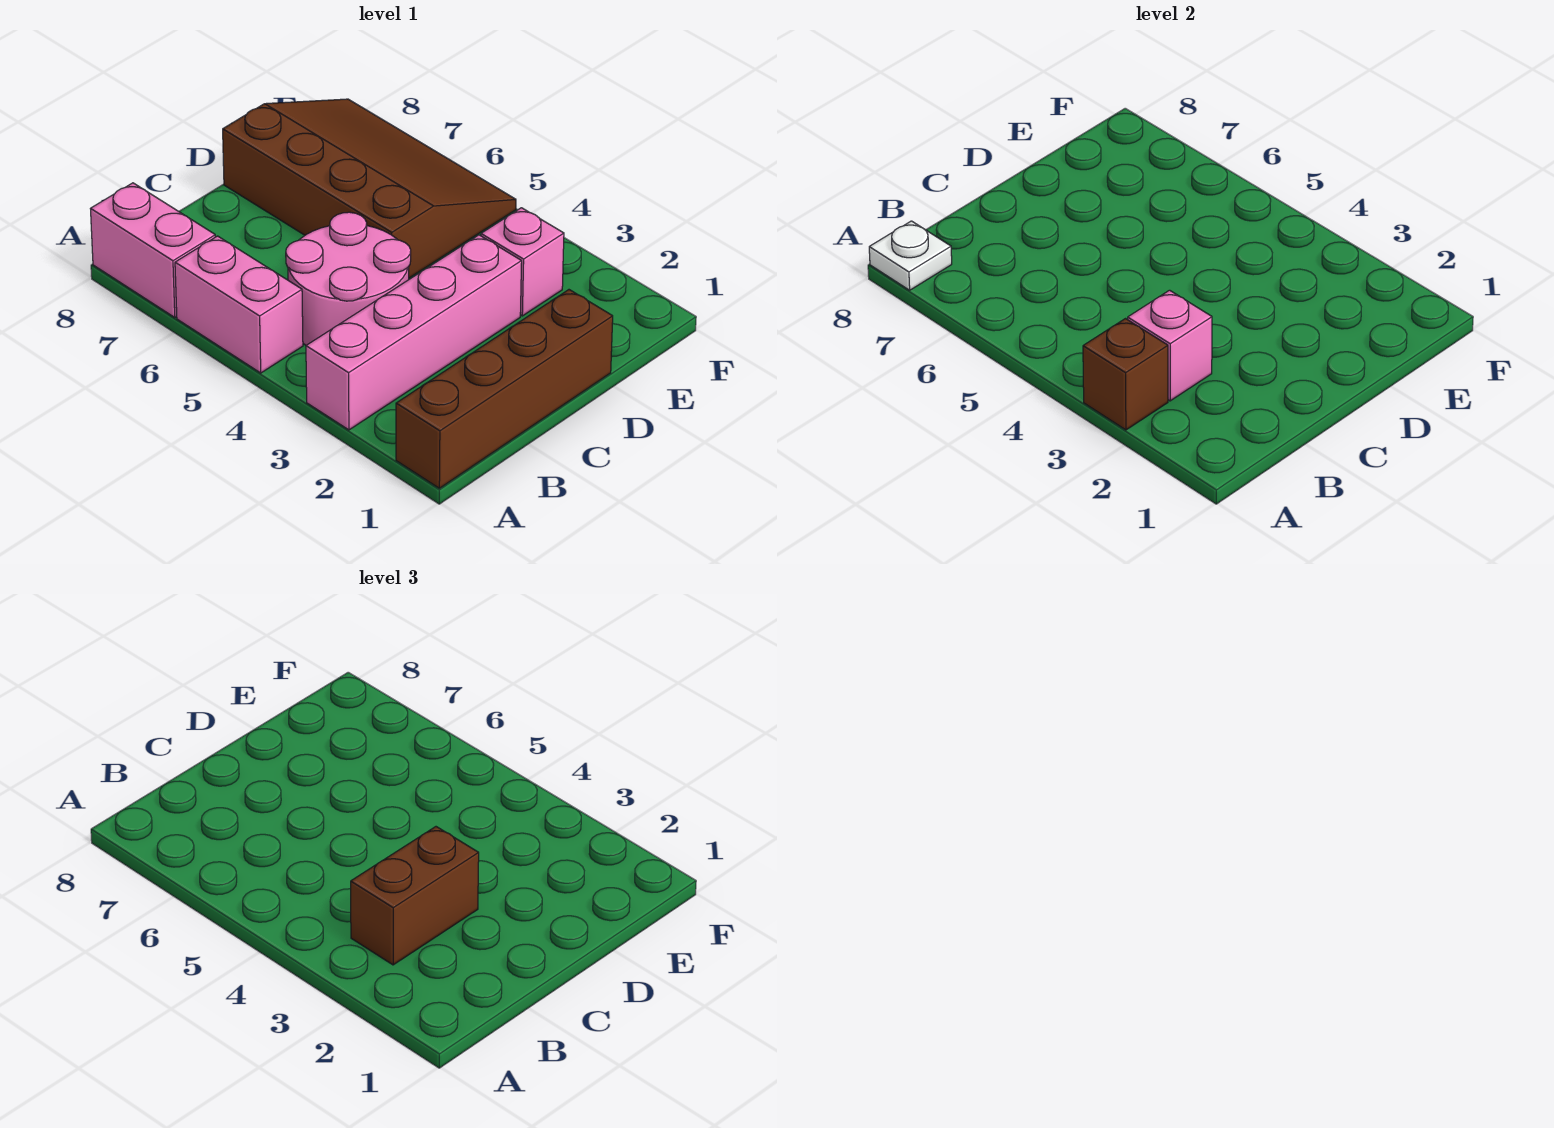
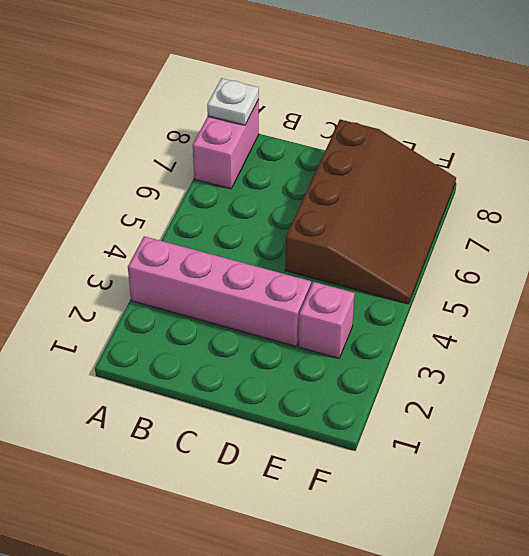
none -> brown brick A1:D1 level 1
none -> pink brick A5:A6 level 1

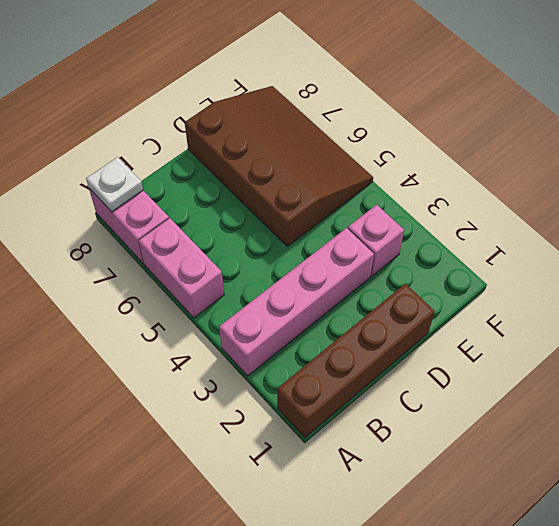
none -> pink round brick B4:C5 level 1
none -> brown brick A3 level 2

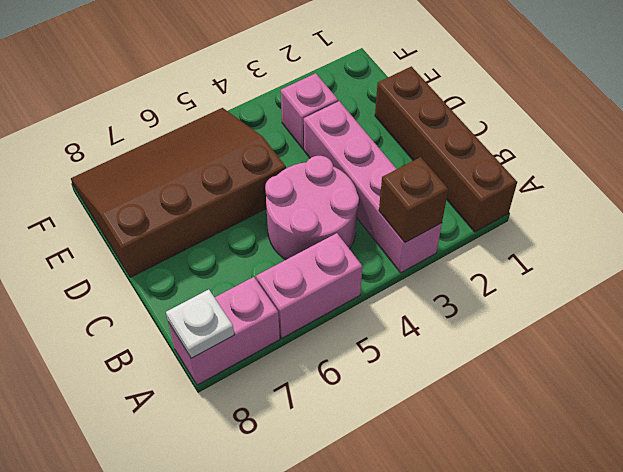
none -> pink brick B3 level 2
none -> brown brick B3:C3 level 3

